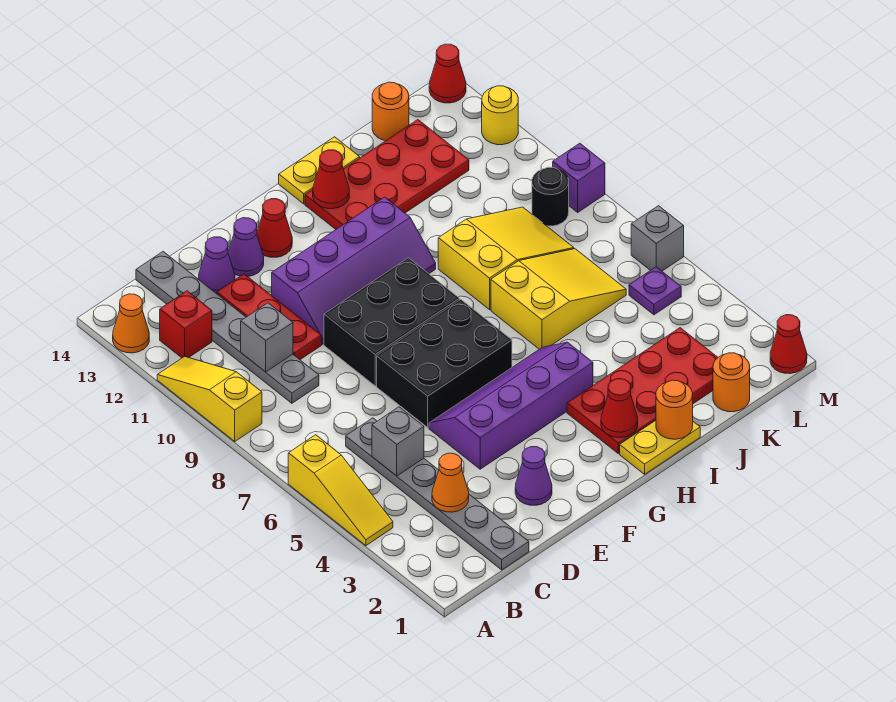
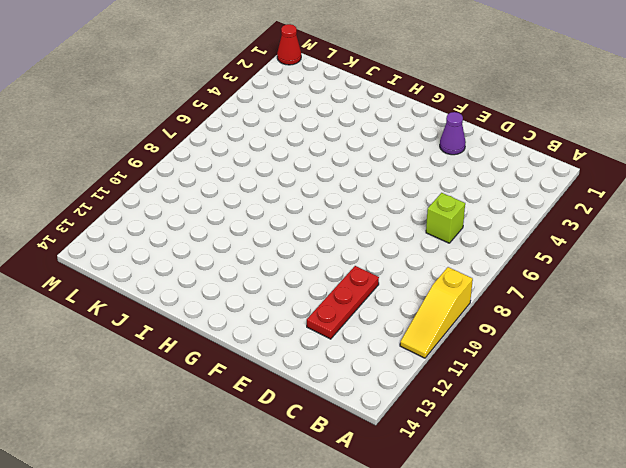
lime brick C6 level 1 -> grey plate C1:C6 level 1
none -> yellow slope A4:A6 level 1 top 6
none -> orange cone A13 level 1
none -> red brick B12 level 1
none -> grey plate C9:C14 level 1

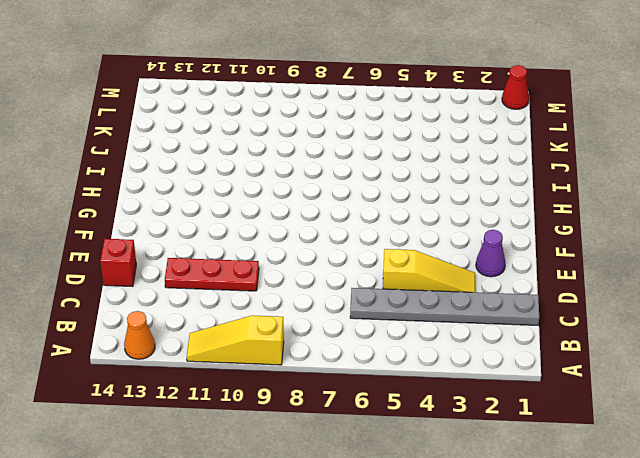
yellow slope D3:D5 level 1 top 5 -> yellow slope A4:A6 level 1 top 6
red brick D14 level 1 -> red brick B12 level 1
none -> grey plate C9:C14 level 1
none -> purple cone D13 level 1
none -> purple slope E4:H5 level 1 top 4
none -> black brick E6:G7 level 1

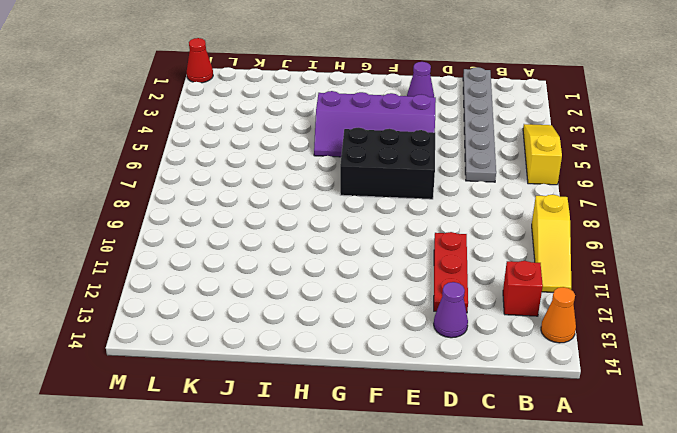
none -> grey plate C9:C14 level 1
none -> black brick E8:G9 level 1
none -> purple slope E10:H11 level 1 top 11
none -> purple cone E13 level 1

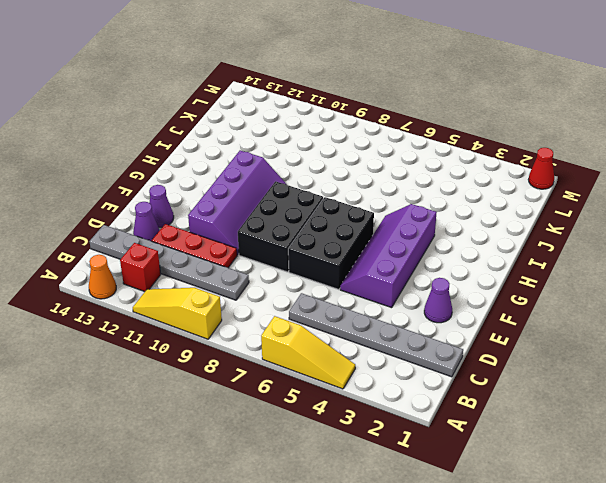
none -> red cone F13 level 1
none -> yellow plate H1:I1 level 1
none -> red plate H2:K3 level 1
none -> red plate H12:K13 level 1

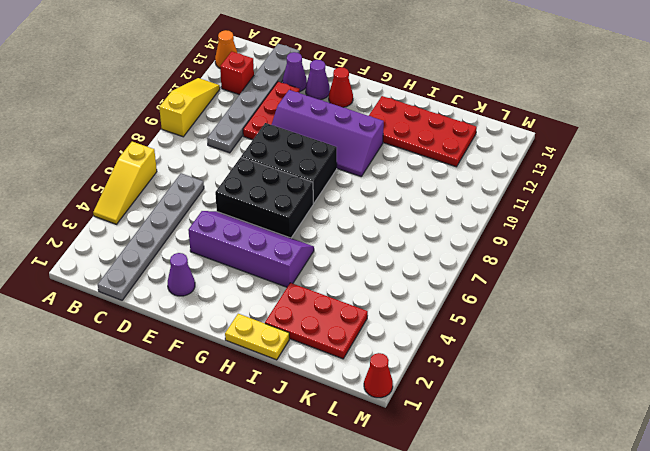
red plate I2:K3 level 1 -> red plate H2:K3 level 1
none -> yellow plate H14:I14 level 1
none -> yellow slope I6:K7 level 1 top I
none -> yellow slope I8:K9 level 1 top I
none -> orange round brick K1 level 1

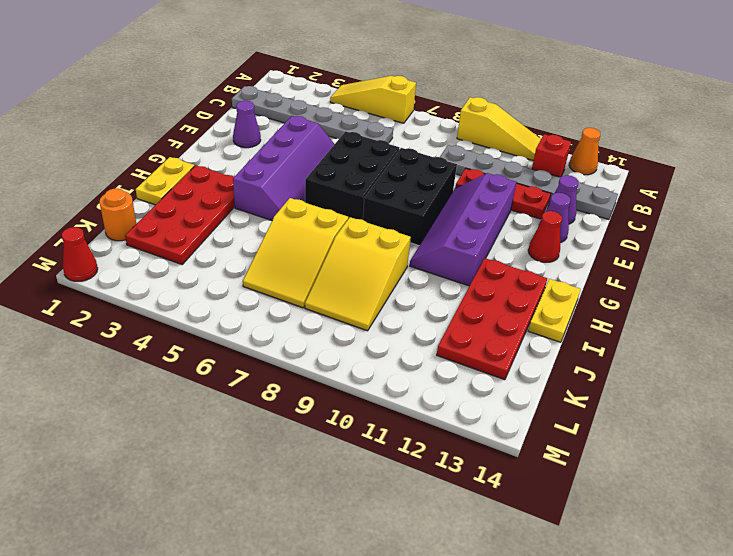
none -> orange round brick K14 level 1
none -> purple plate L5 level 1
none -> black round brick L9 level 1
none -> grey brick M6 level 1

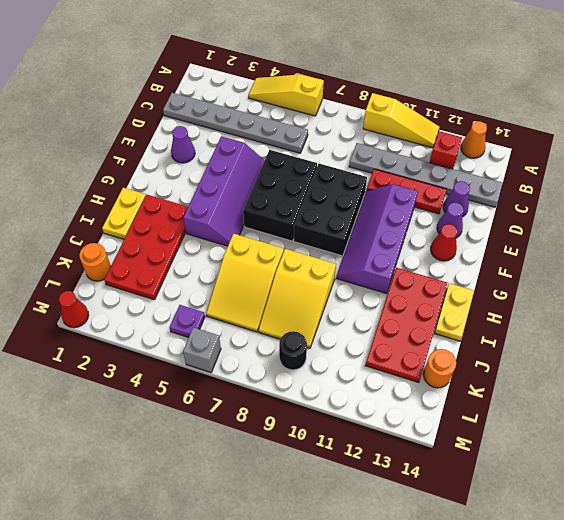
none -> purple brick M9 level 1
none -> yellow round brick M12 level 1
none -> red cone M14 level 1
none -> orange cone C3 level 2

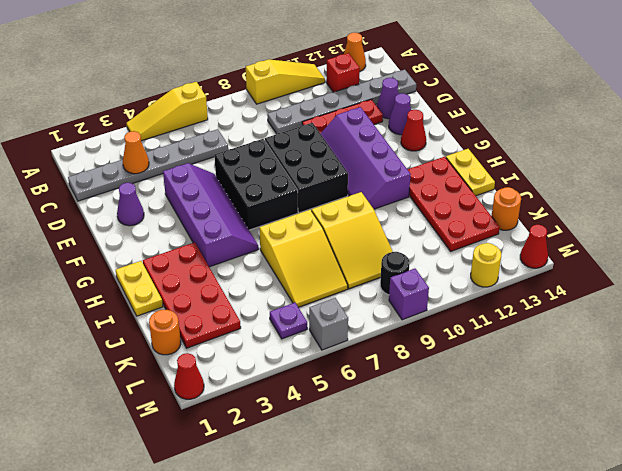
none -> grey brick C5 level 2
none -> grey brick C10 level 2
none -> red cone H2 level 2
none -> red cone H13 level 2

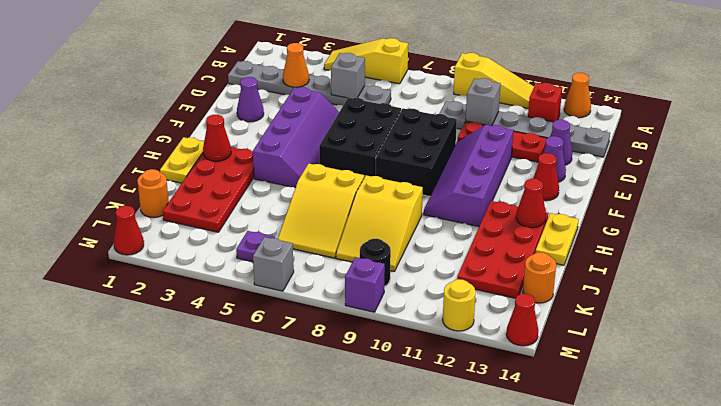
none -> orange round brick I1 level 2

